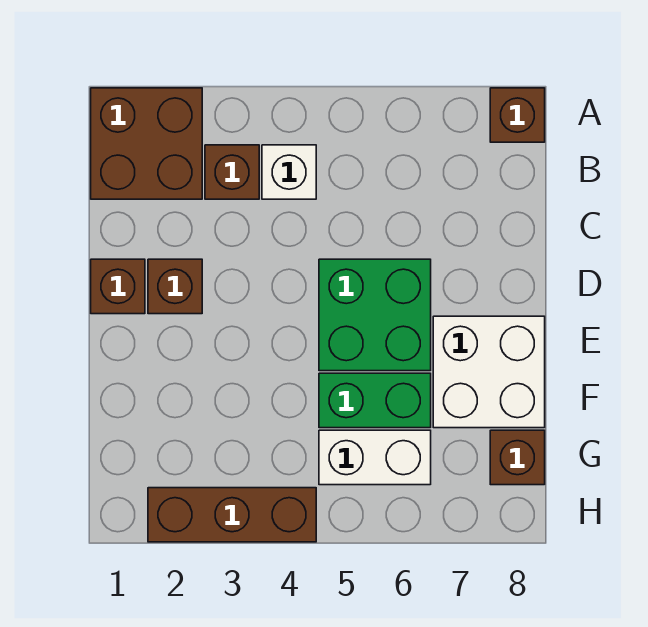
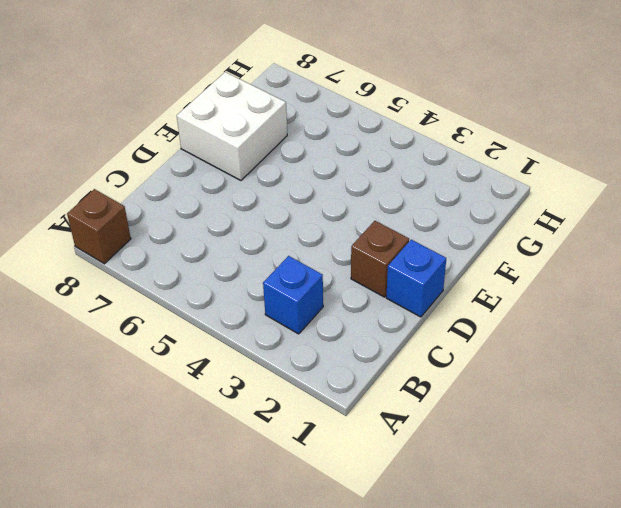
blue brick B3 level 1 -> brown brick B3 level 1
blue brick D1 level 1 -> brown brick D1 level 1
none -> brown brick A1:B2 level 1
none -> white brick B4 level 1
none -> green brick D5:E6 level 1

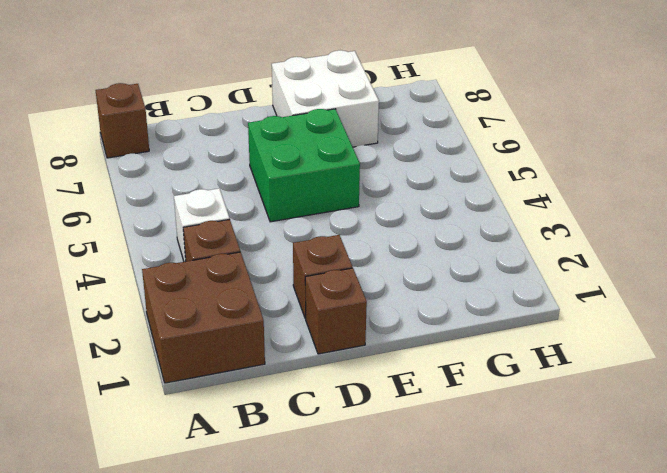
none -> green brick F5:F6 level 1
none -> white brick G5:G6 level 1
none -> brown brick G8 level 1

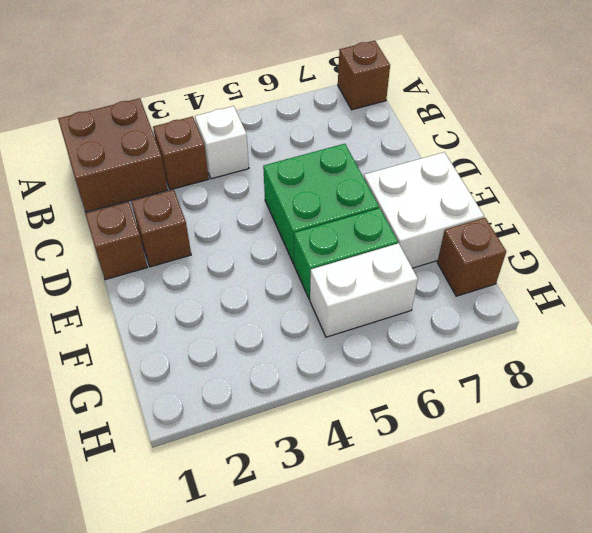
none -> brown brick H2:H4 level 1

